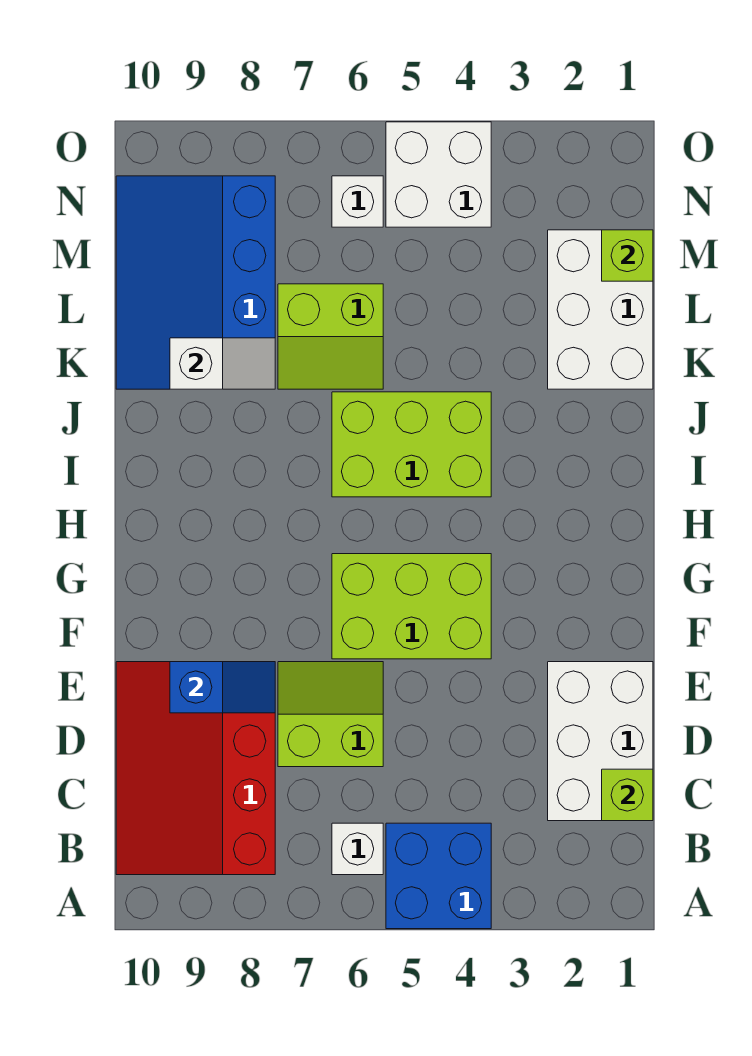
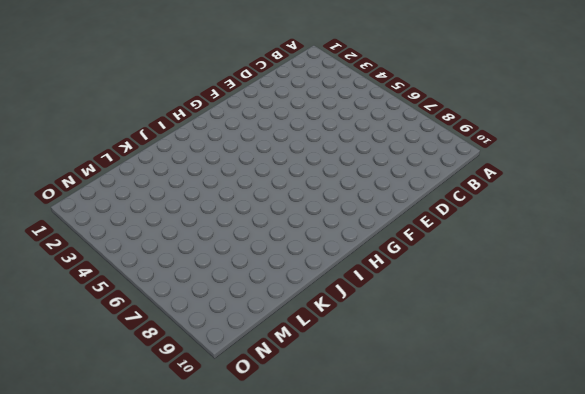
none -> blue brick A4:B5 level 1
none -> white brick B6 level 1
none -> red slope B8:E10 level 1 top 8

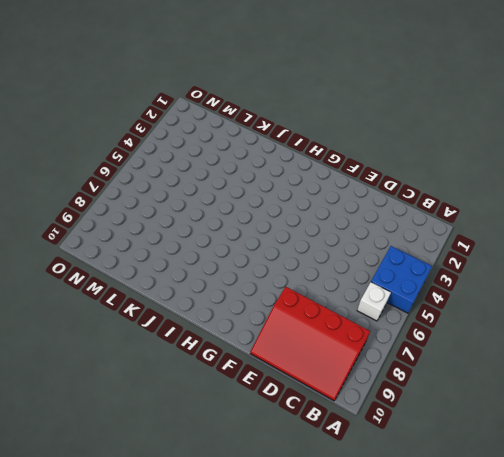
none -> white brick C1:E2 level 1
none -> lime slope D6:E7 level 1 top D
none -> lime brick F4:G6 level 1

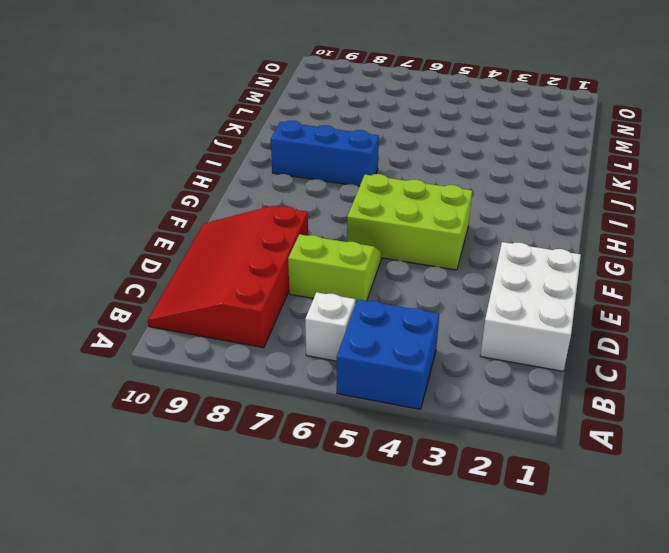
blue brick I7:I9 level 1 -> none
none -> lime brick I4:J6 level 1
none -> white brick K1:M2 level 1
none -> lime slope K6:L7 level 1 top L

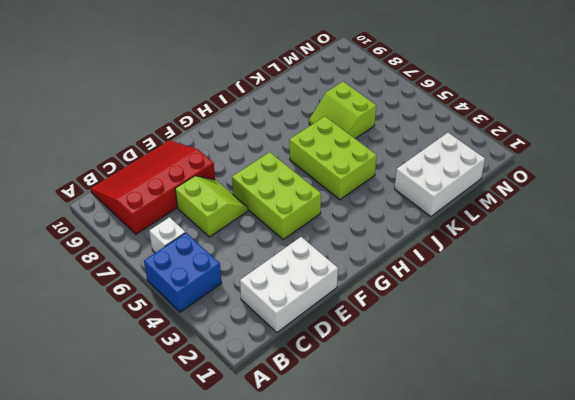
none -> blue slope K8:N10 level 1 top 8
none -> white brick N4:O5 level 1
none -> white brick N6 level 1

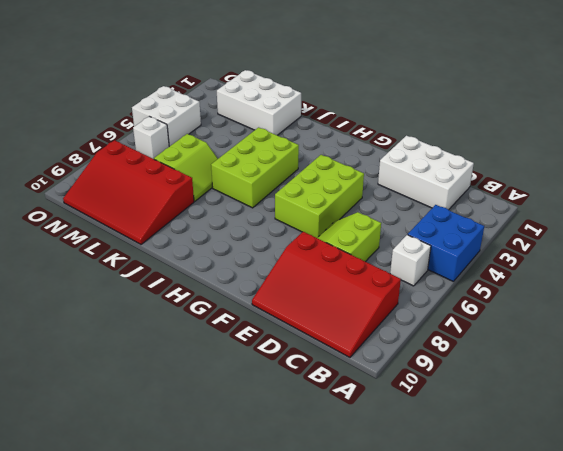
red slope K8:N10 level 1 top 8 -> blue slope K8:N10 level 1 top 8
none -> lime brick C1 level 2
none -> blue slope E8:E9 level 2 top 9
none -> white slope K8:K9 level 2 top 9

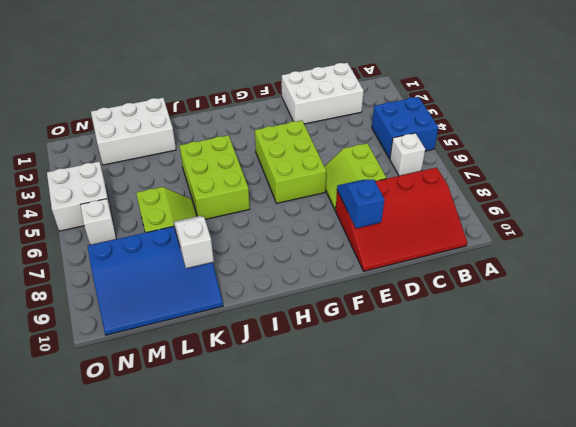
none -> lime brick C1 level 2
none -> lime brick M1 level 2

